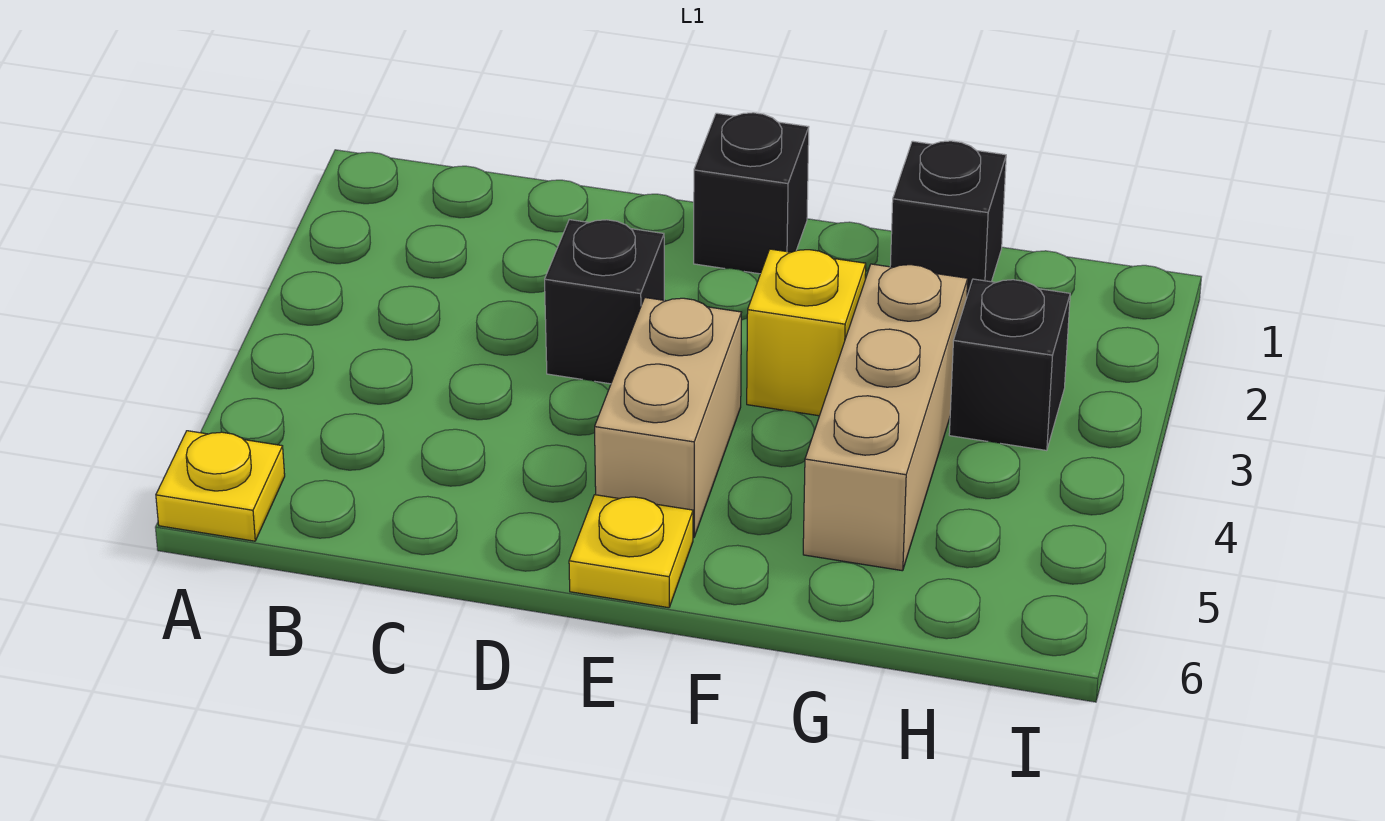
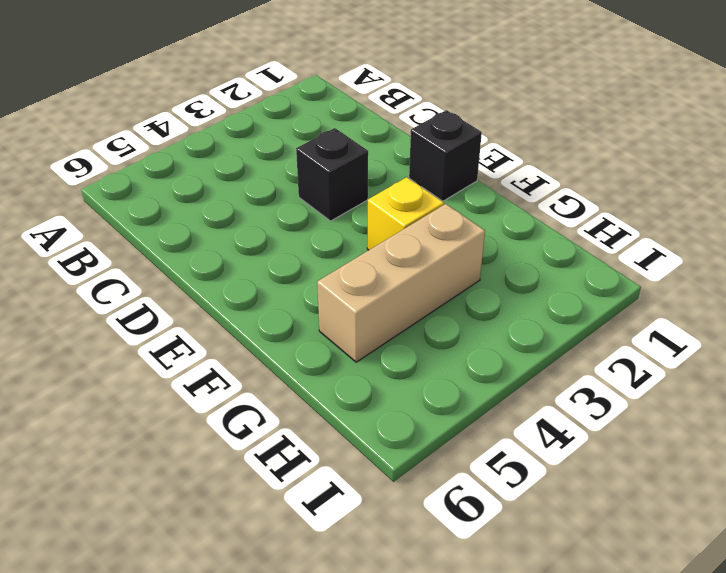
none -> yellow plate A6 level 1
none -> tan brick E4:E5 level 1

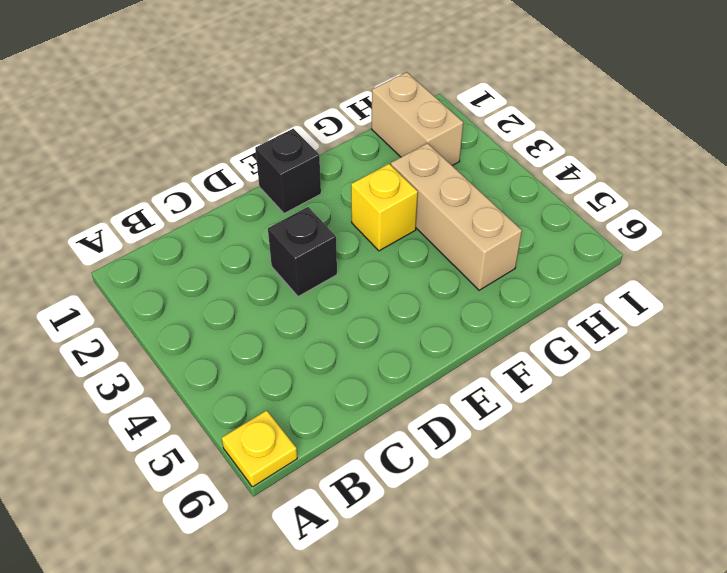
tan brick H1:H2 level 1 -> tan brick E4:E5 level 1
none -> yellow plate E6 level 1
none -> black brick G1 level 1

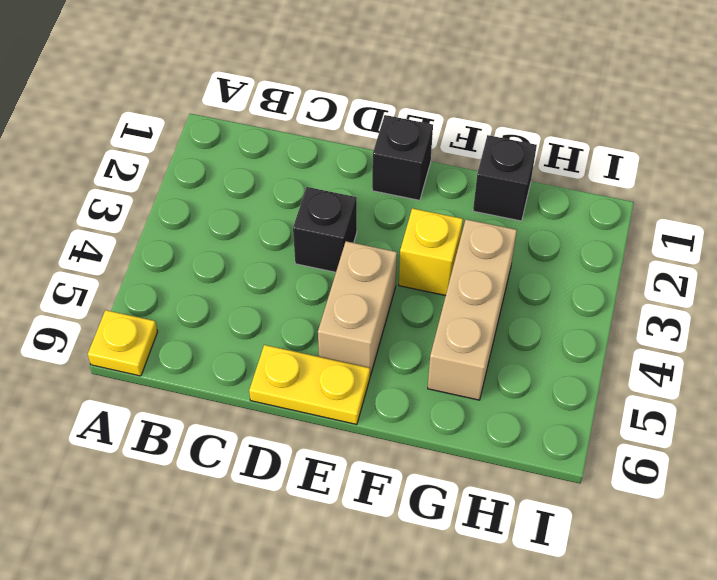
yellow plate D6:E6 level 1 -> yellow plate E6 level 1
none -> black brick H3 level 1

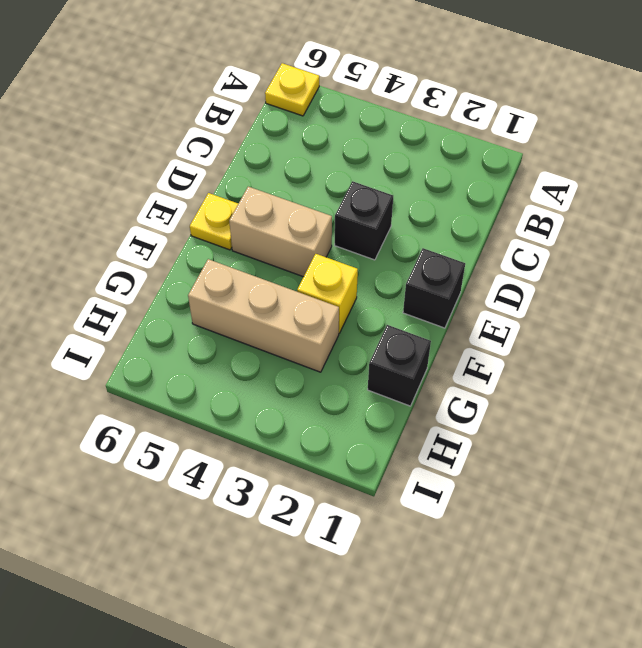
none -> black brick H3 level 1

